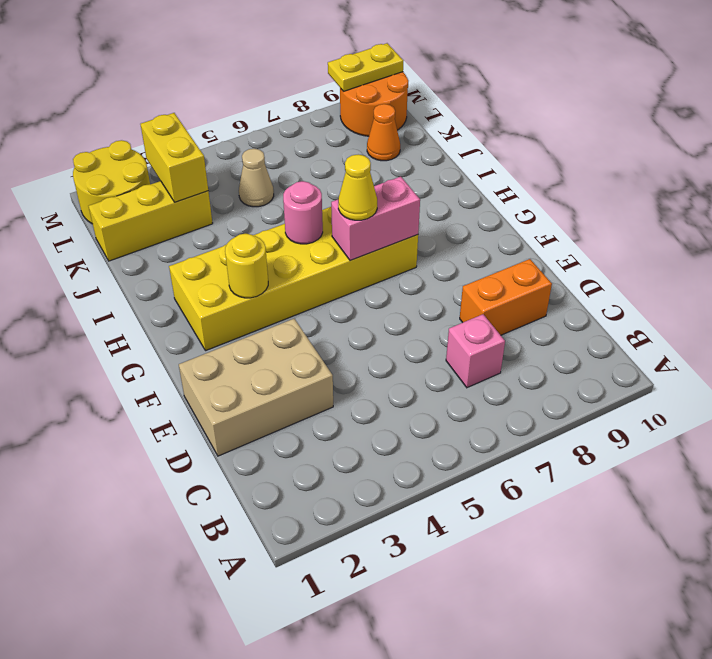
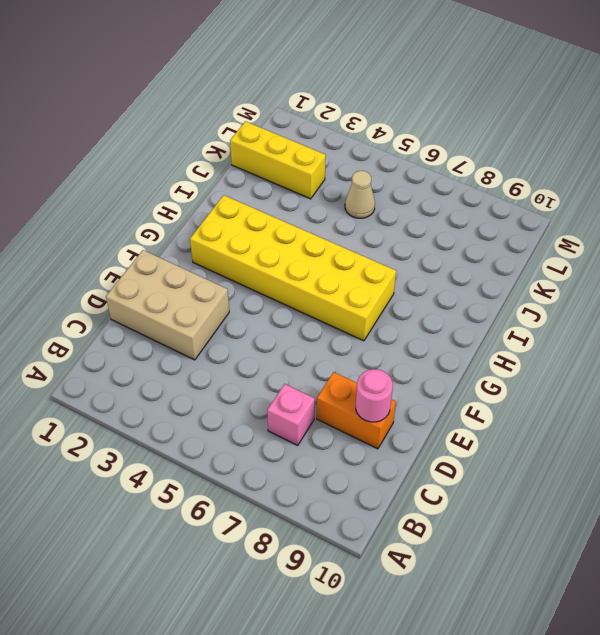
pink round brick D9 level 2 -> pink round brick H5 level 2
none -> orange cone K9 level 1
none -> yellow round brick L1:M2 level 1
none -> orange round brick L9:M10 level 1

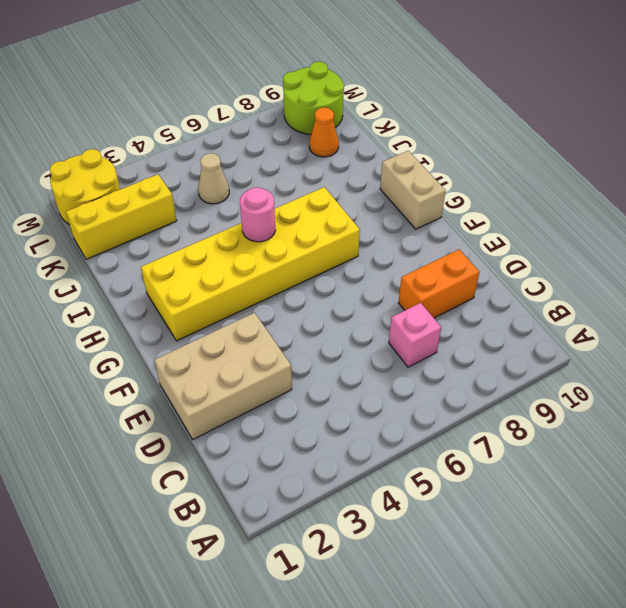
tan brick G10:H10 level 1 -> none
lime round brick L9:M10 level 1 -> orange round brick L9:M10 level 1
none -> yellow round brick G3 level 2
none -> pink brick G6:G7 level 2
none -> yellow brick K3:L3 level 2

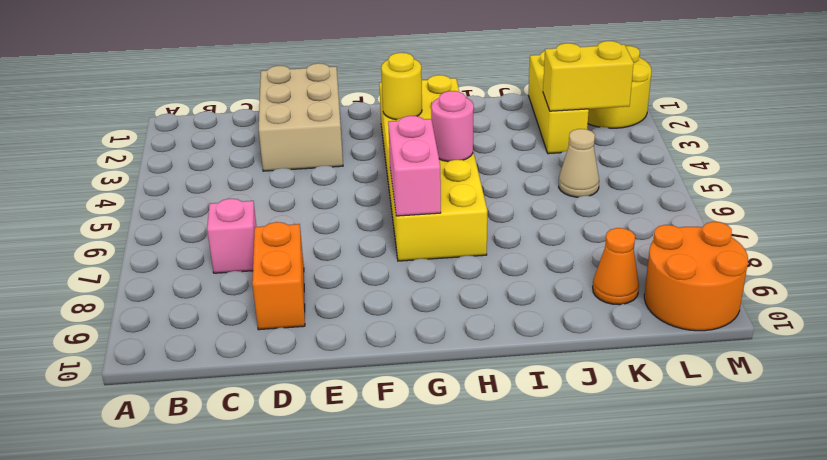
none -> yellow plate M9:M10 level 2
none -> yellow cone G6 level 3

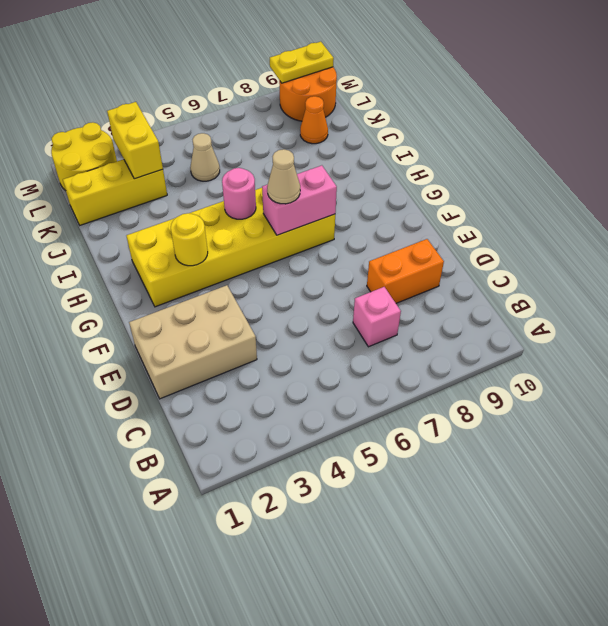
tan cone G6 level 3 -> yellow cone G6 level 3

